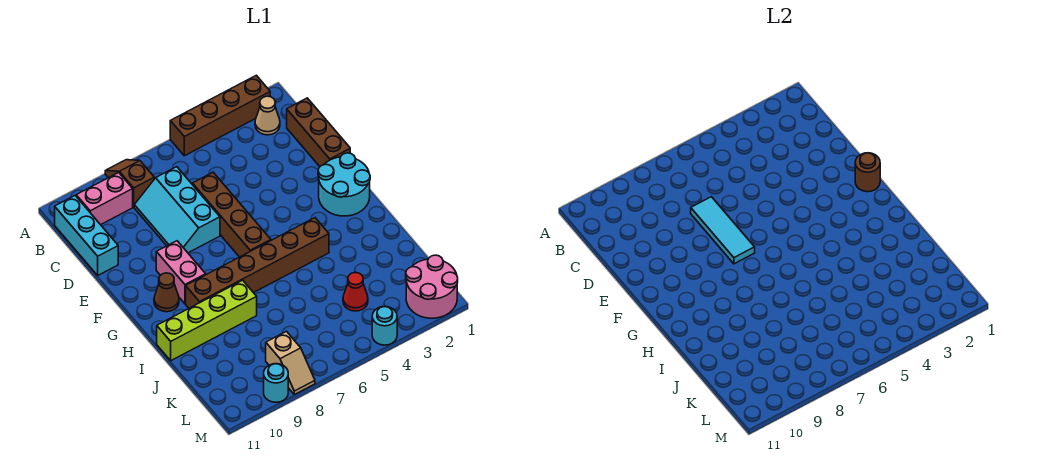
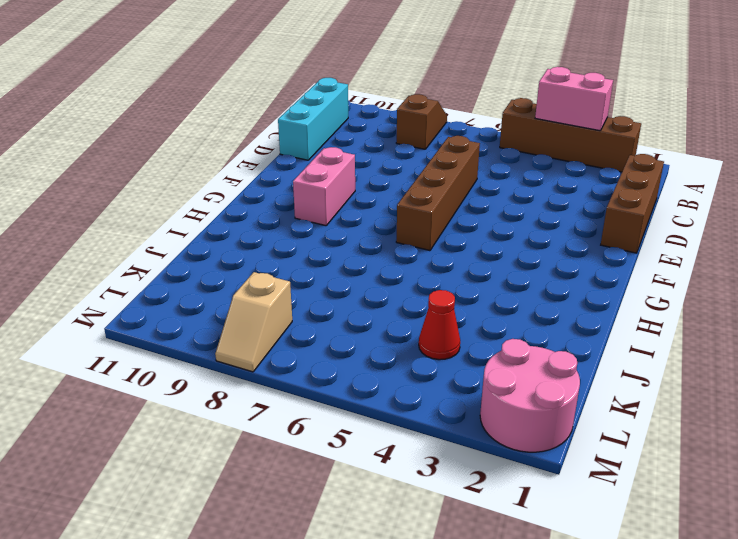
pink brick A3:A4 level 2 -> pink brick B9:B10 level 1
none -> tan cone B2 level 1
none -> cyan slope C7:E8 level 1 top 7
none -> cyan round brick F1:G2 level 1

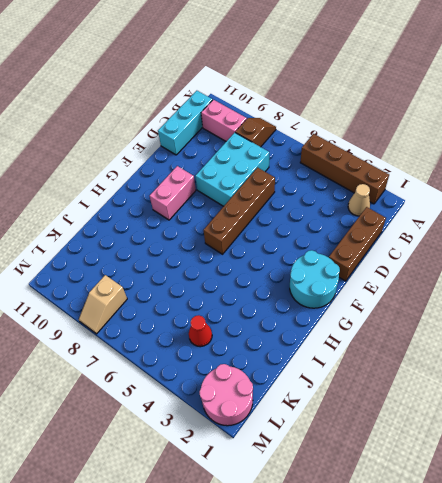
cyan brick C7:E8 level 1 -> cyan slope C7:E8 level 1 top 7
none -> brown cone G10 level 1
none -> brown brick H4:H9 level 1
none -> lime brick I8:I11 level 1

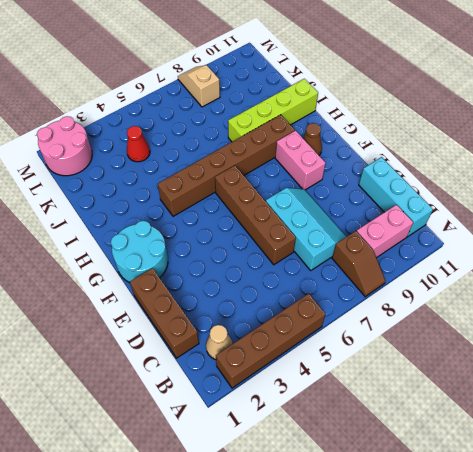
none -> cyan round brick M4 level 1
none -> cyan round brick M9 level 1
none -> cyan tile D7:F7 level 2

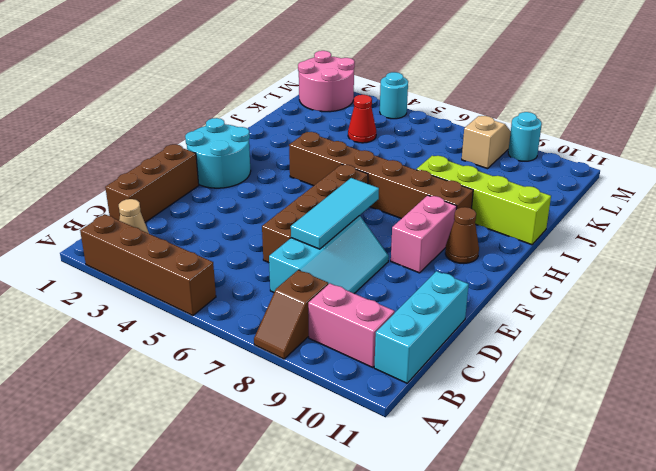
none -> brown round brick F1 level 2

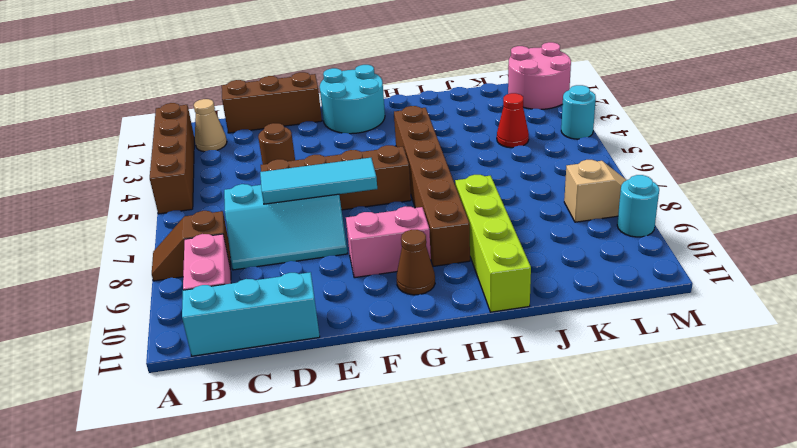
brown round brick D4 level 1 -> brown round brick F1 level 2

